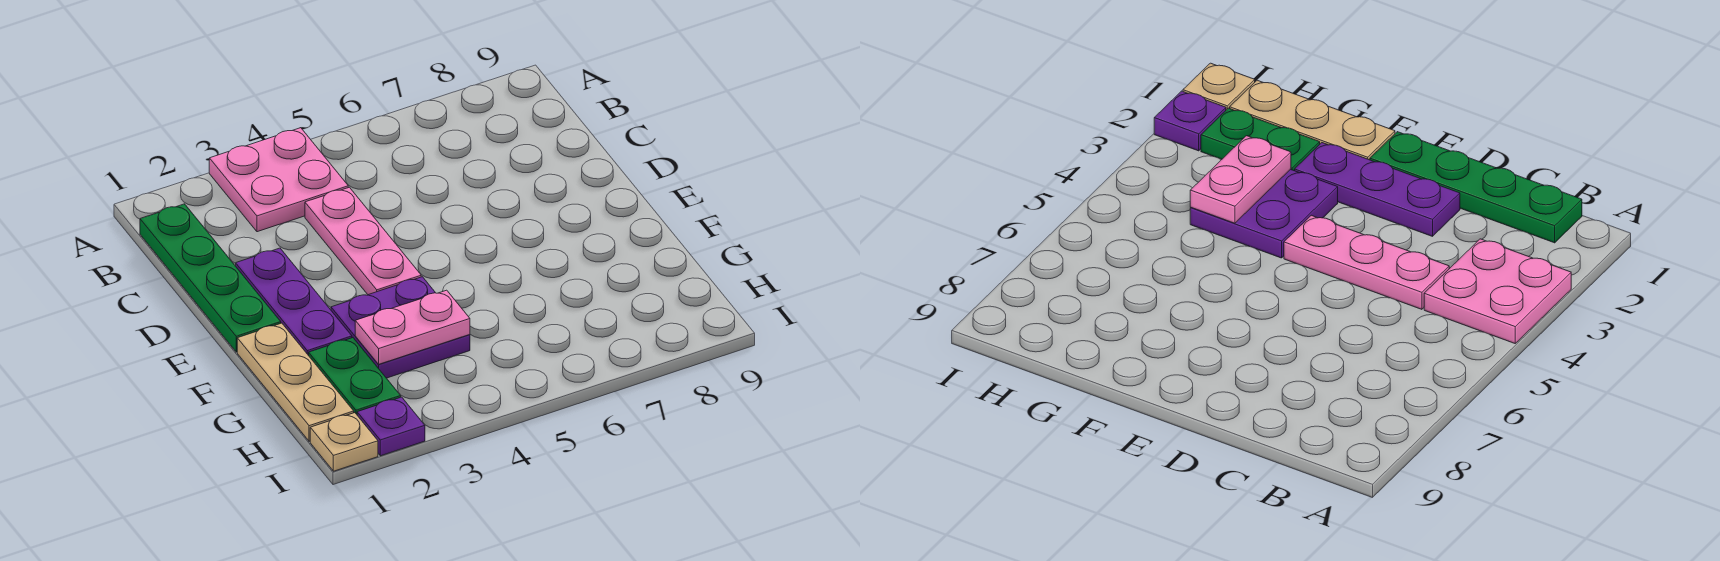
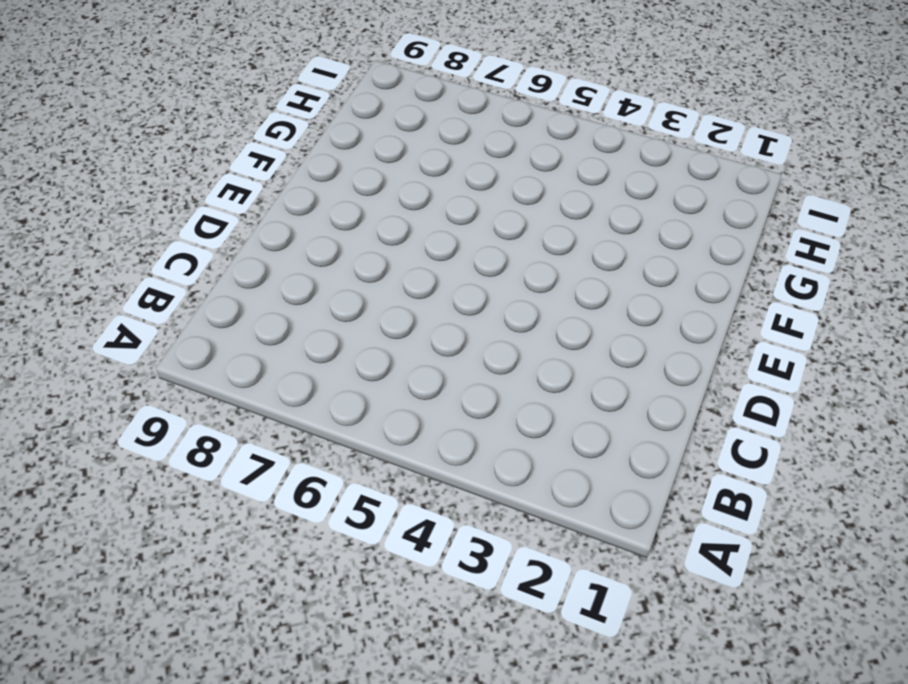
none -> pink plate A3:B4 level 1
none -> green plate B1:E1 level 1

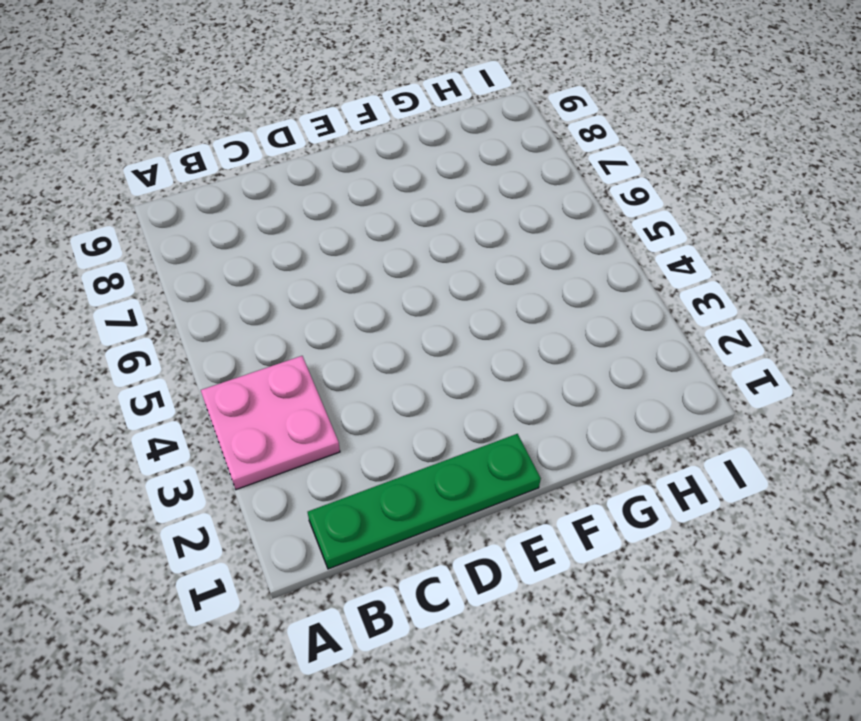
none -> pink plate C4:E4 level 1
none -> purple plate D2:F2 level 1

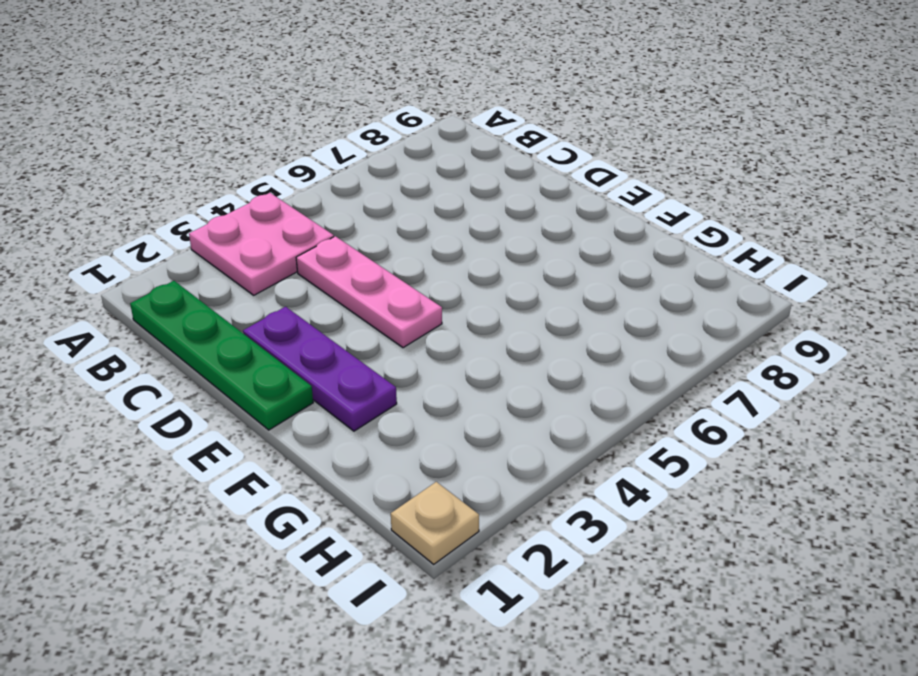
none -> tan plate F1:H1 level 1
none -> purple plate F3:G4 level 1

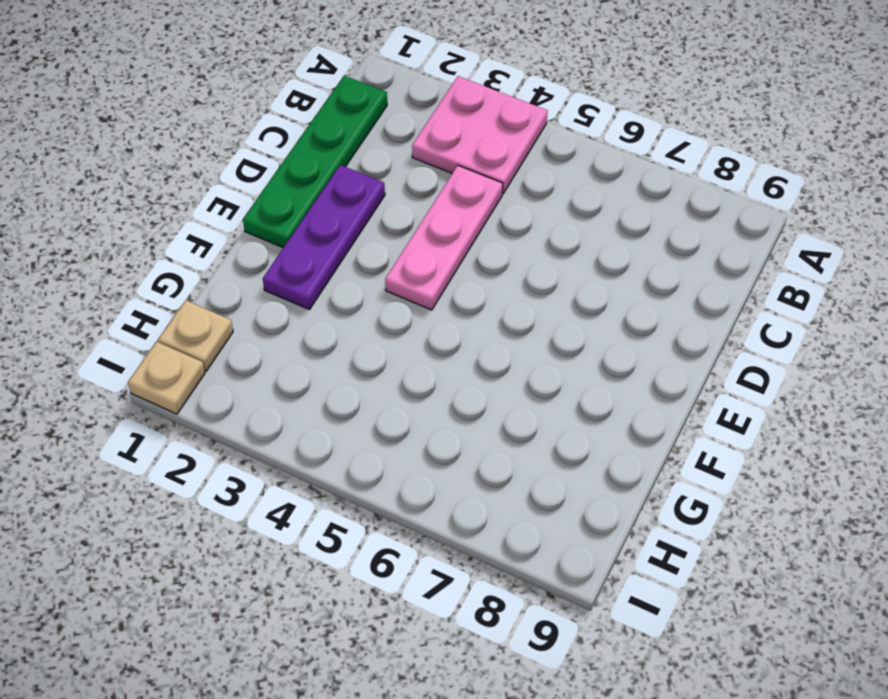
tan plate H1 level 1 -> tan plate F1:H1 level 1
none -> purple plate F3:G4 level 1
none -> green plate G2:H2 level 1

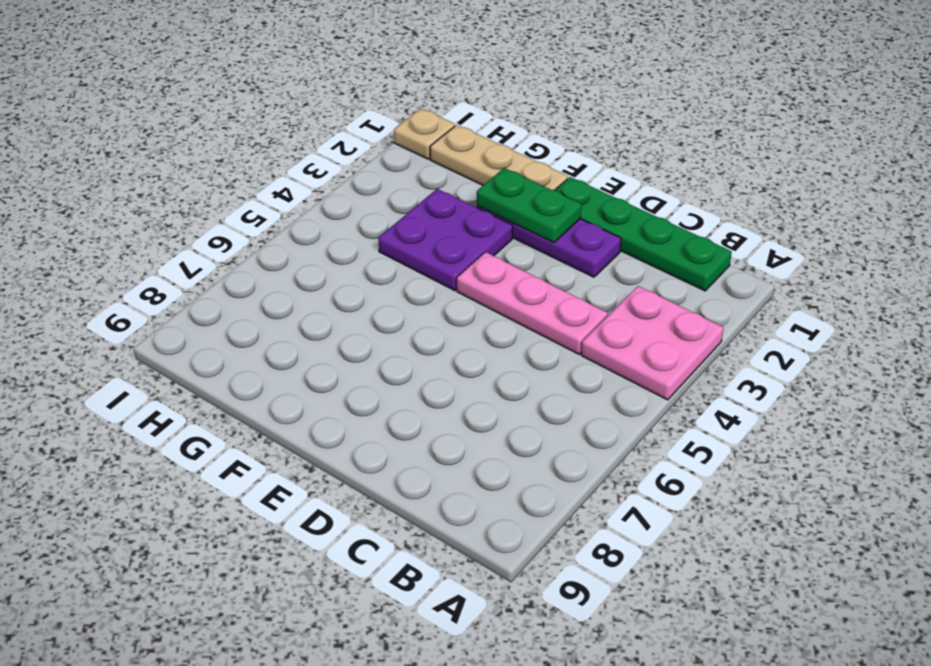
green plate E2:F2 level 2 -> green plate G2:H2 level 1
none -> purple plate I2 level 1
none -> pink plate G3:G4 level 2

